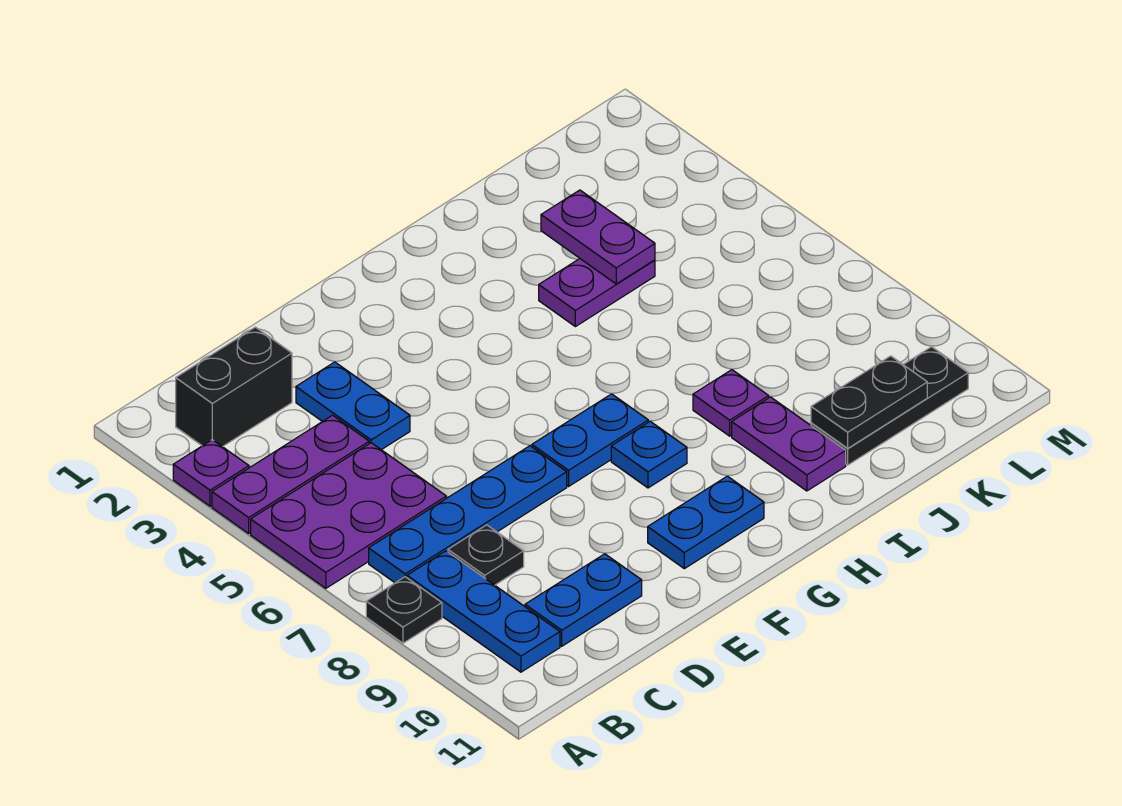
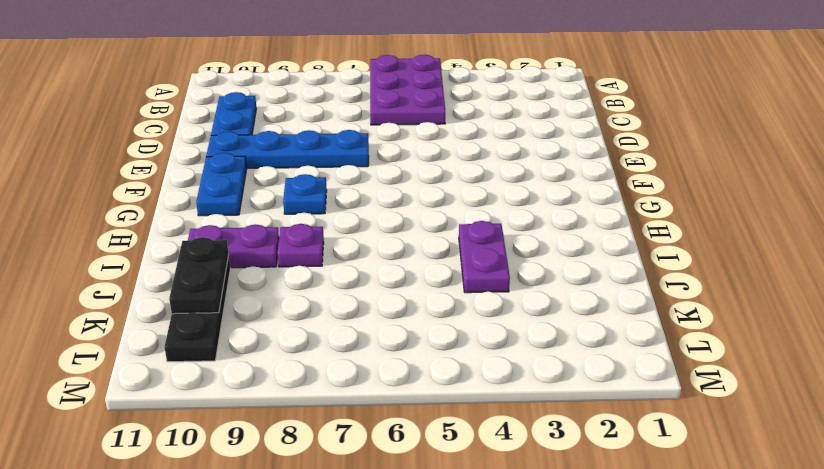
blue plate E7:E10 level 1 -> blue plate B7:E7 level 1
none -> purple plate A3 level 1
none -> purple plate A4:C4 level 1
none -> black plate A8 level 1

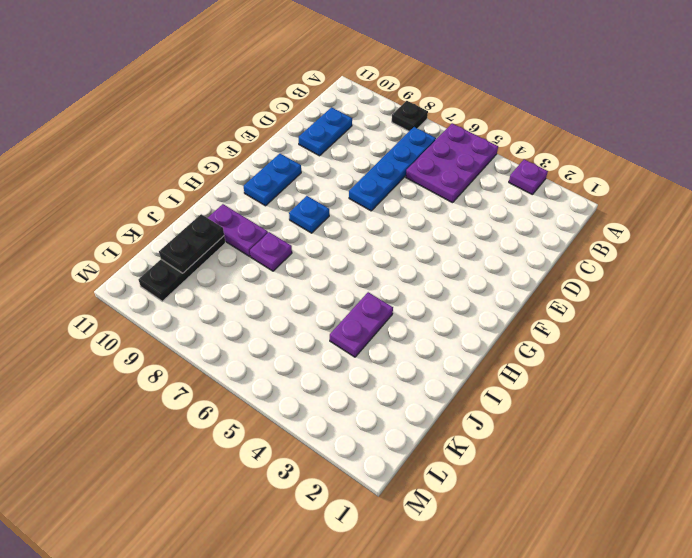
none -> purple plate A4:C4 level 1
none -> black brick B2:C2 level 1
none -> blue plate B8:B10 level 1

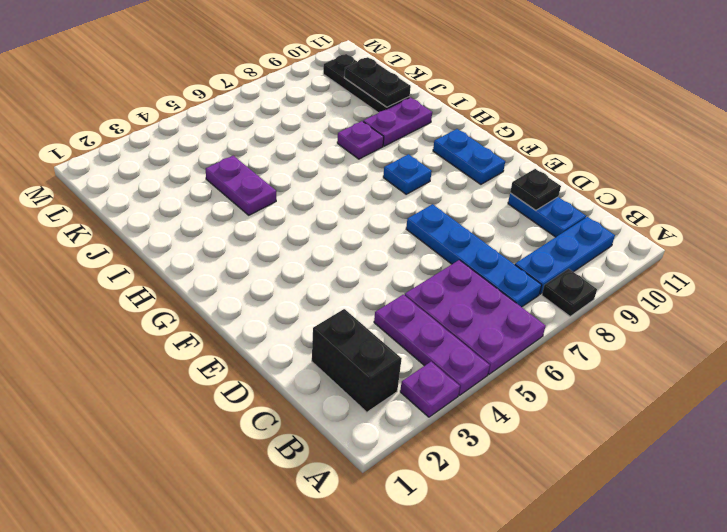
black plate D10 level 2 -> black plate C8 level 1
none -> blue plate D3:D4 level 1
none -> blue plate F7:G7 level 1
none -> purple plate J3:J4 level 2

